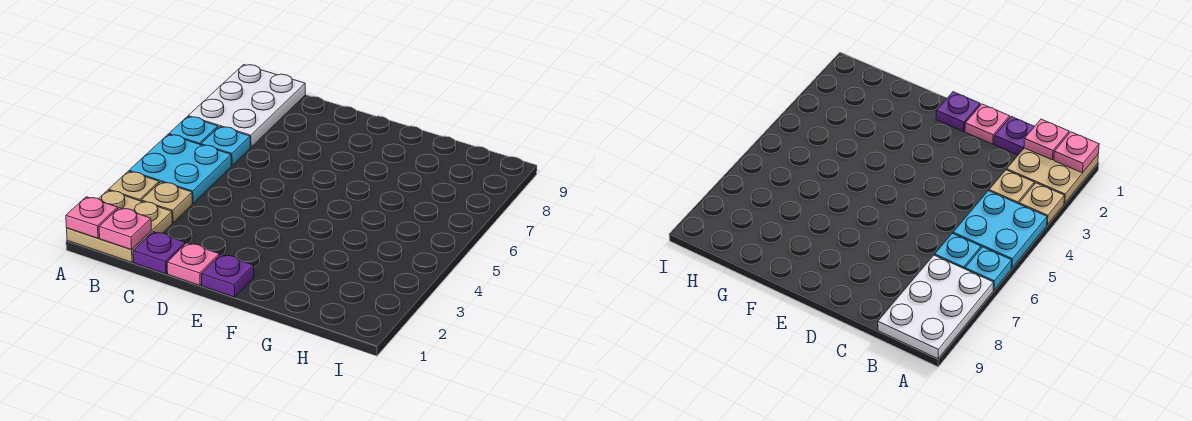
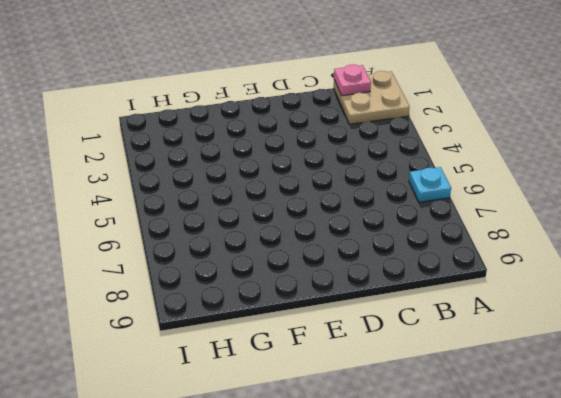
none -> tan plate A3 level 1
none -> cyan plate A4:B5 level 1
none -> white plate A7:B9 level 1

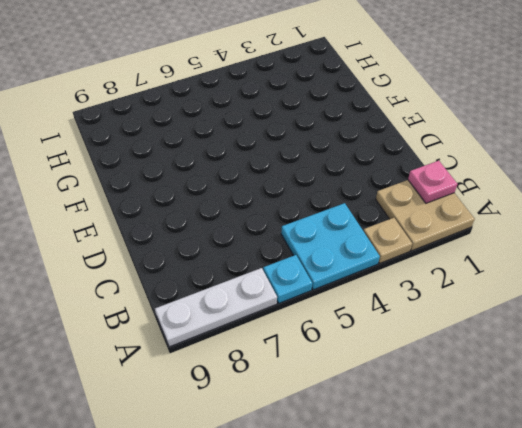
white plate A7:A9 level 1 -> white plate A7:B9 level 1
none -> tan plate B3 level 1
none -> cyan plate B6 level 1
none -> purple plate C1 level 1

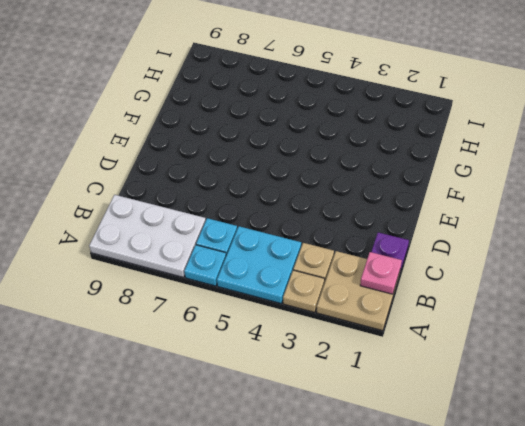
none -> pink plate D1 level 1
none -> purple plate E1 level 1
none -> pink plate A1 level 2

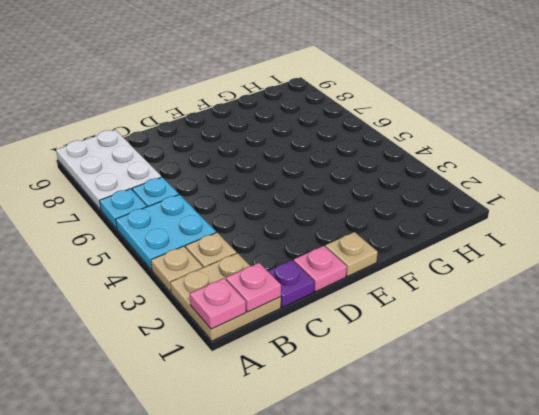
tan plate E1 level 1 -> purple plate E1 level 1

